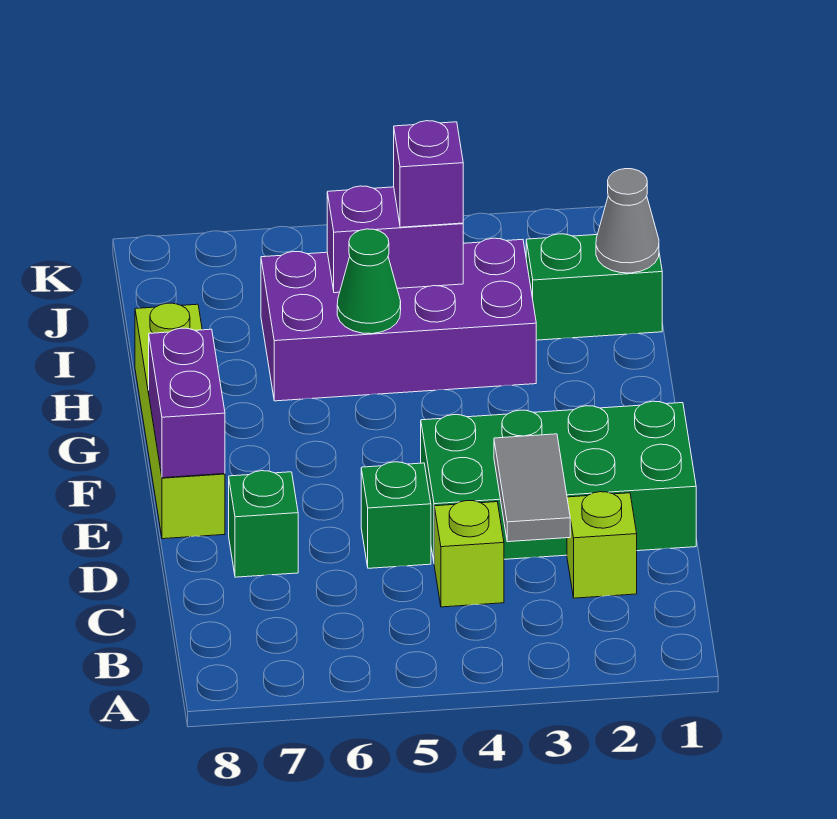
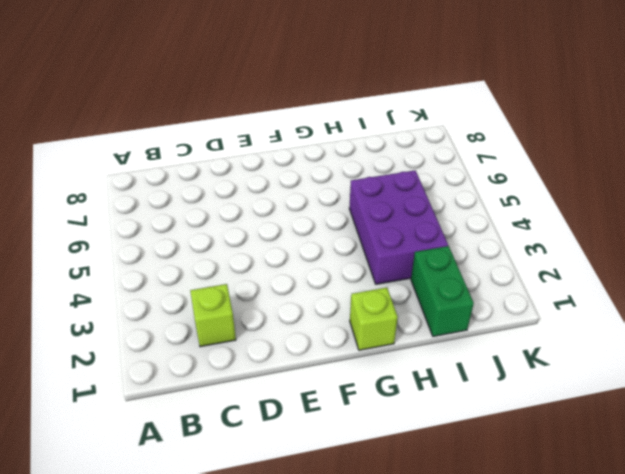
lime brick G1 level 1 -> lime brick C4 level 1
purple brick H3:I5 level 1 -> purple brick H3:I6 level 1
none -> green brick D1:E4 level 1
none -> green brick D5 level 1
none -> green brick D7 level 1

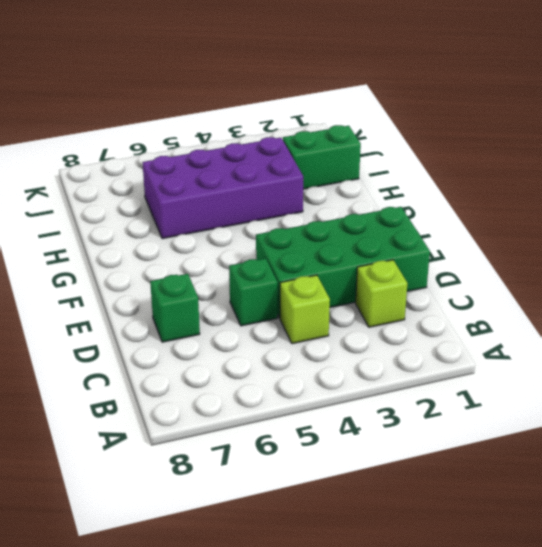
none -> lime brick E8:H8 level 1
none -> grey tile C3:D3 level 2
none -> purple brick E8:F8 level 2

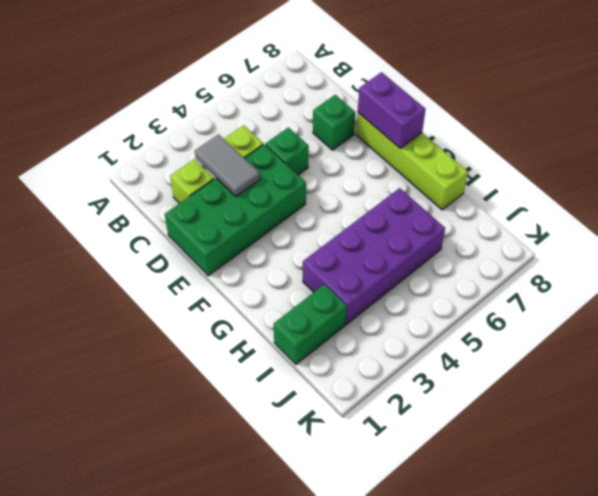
none -> green cone H5 level 2
none -> grey cone I1 level 2
none -> purple brick I4:I5 level 2

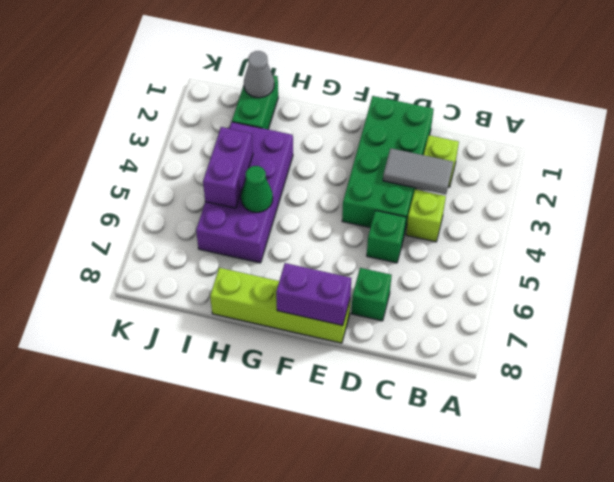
none -> purple brick I4 level 3

